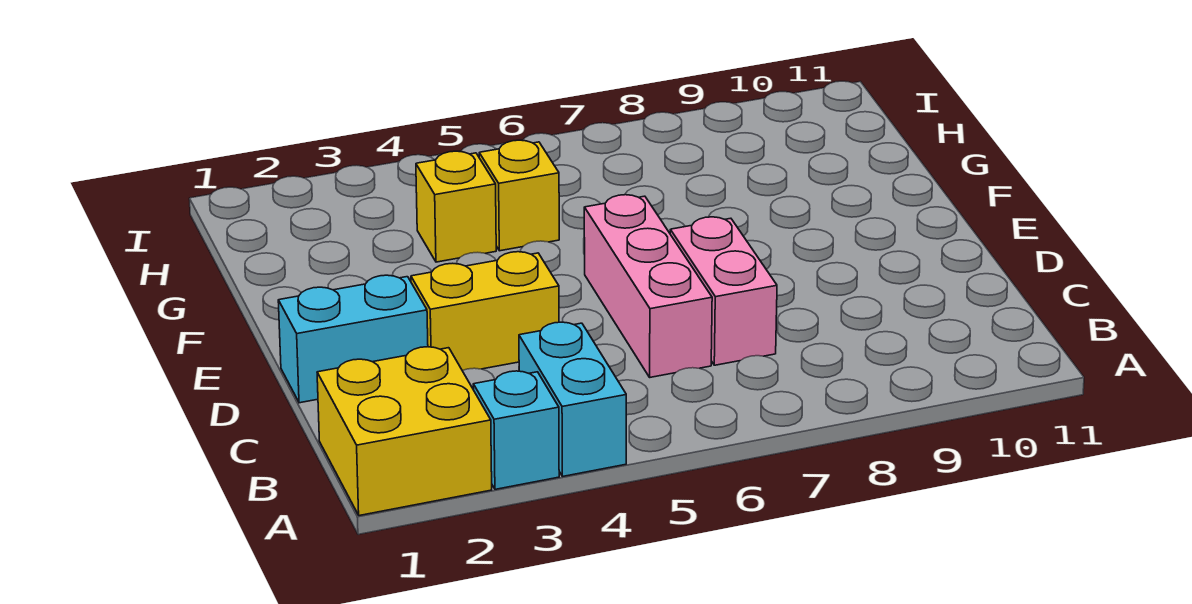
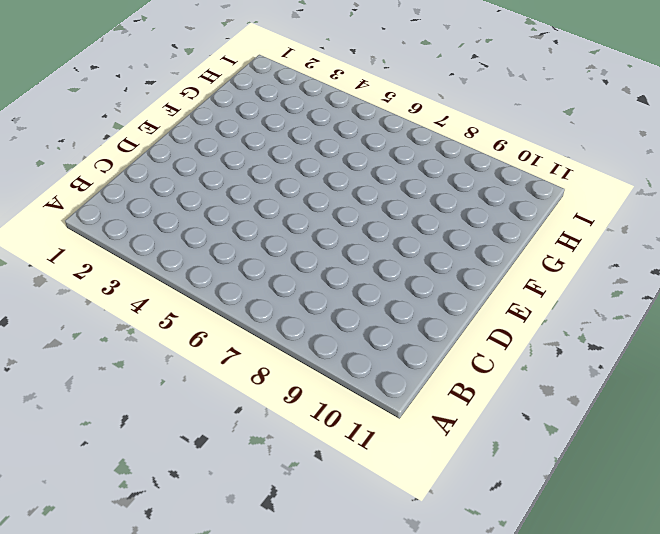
none -> yellow brick A1:B2 level 1
none -> cyan brick A3 level 1

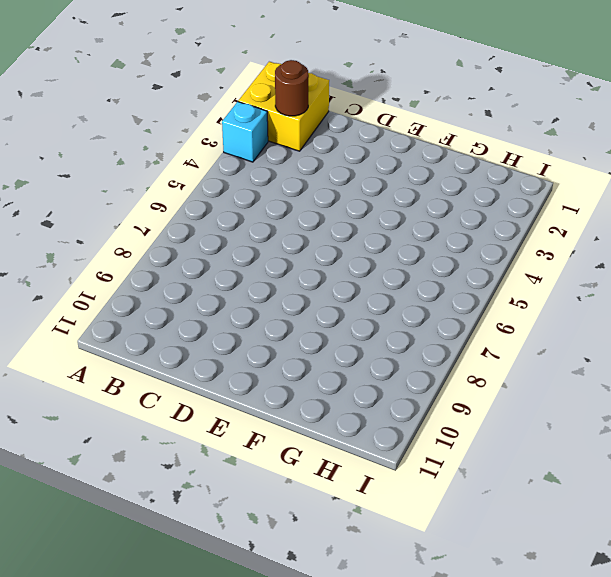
brown round brick B2 level 2 -> none
none -> cyan brick A4:B4 level 1
none -> pink brick C6:E6 level 1

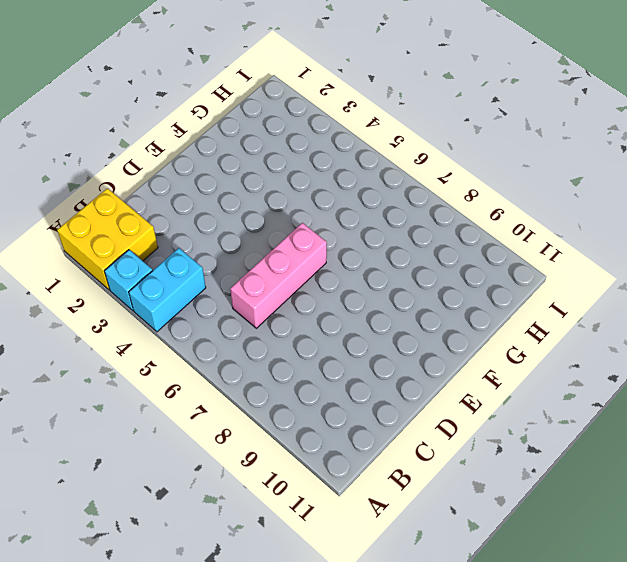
none -> pink brick C7:D7 level 1
none -> cyan brick D1:D2 level 1

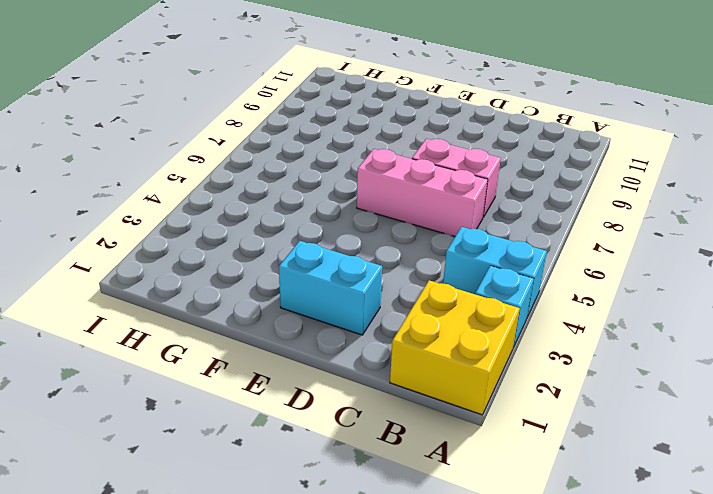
cyan brick D2:E2 level 1 -> cyan brick D1:D2 level 1
none -> yellow brick D3:D4 level 1
none -> yellow brick G4 level 1

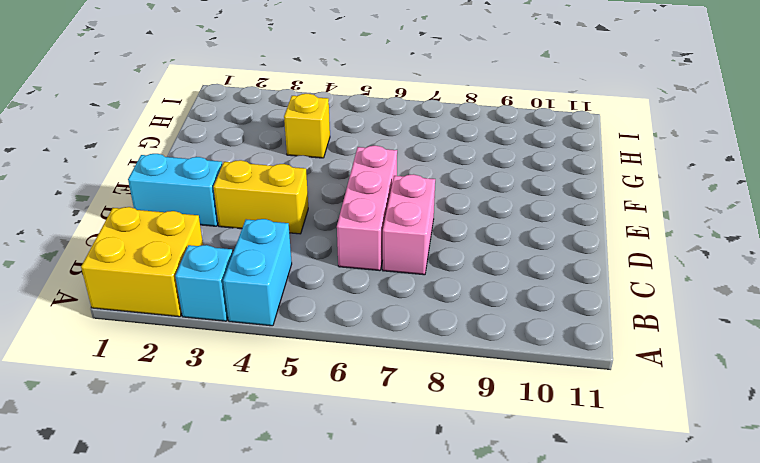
none -> yellow brick G5 level 1

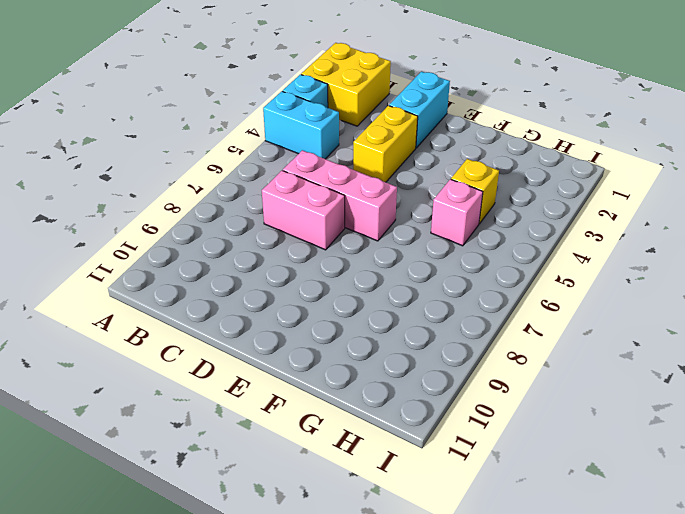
pink brick G5 level 1 -> yellow brick G5 level 1

